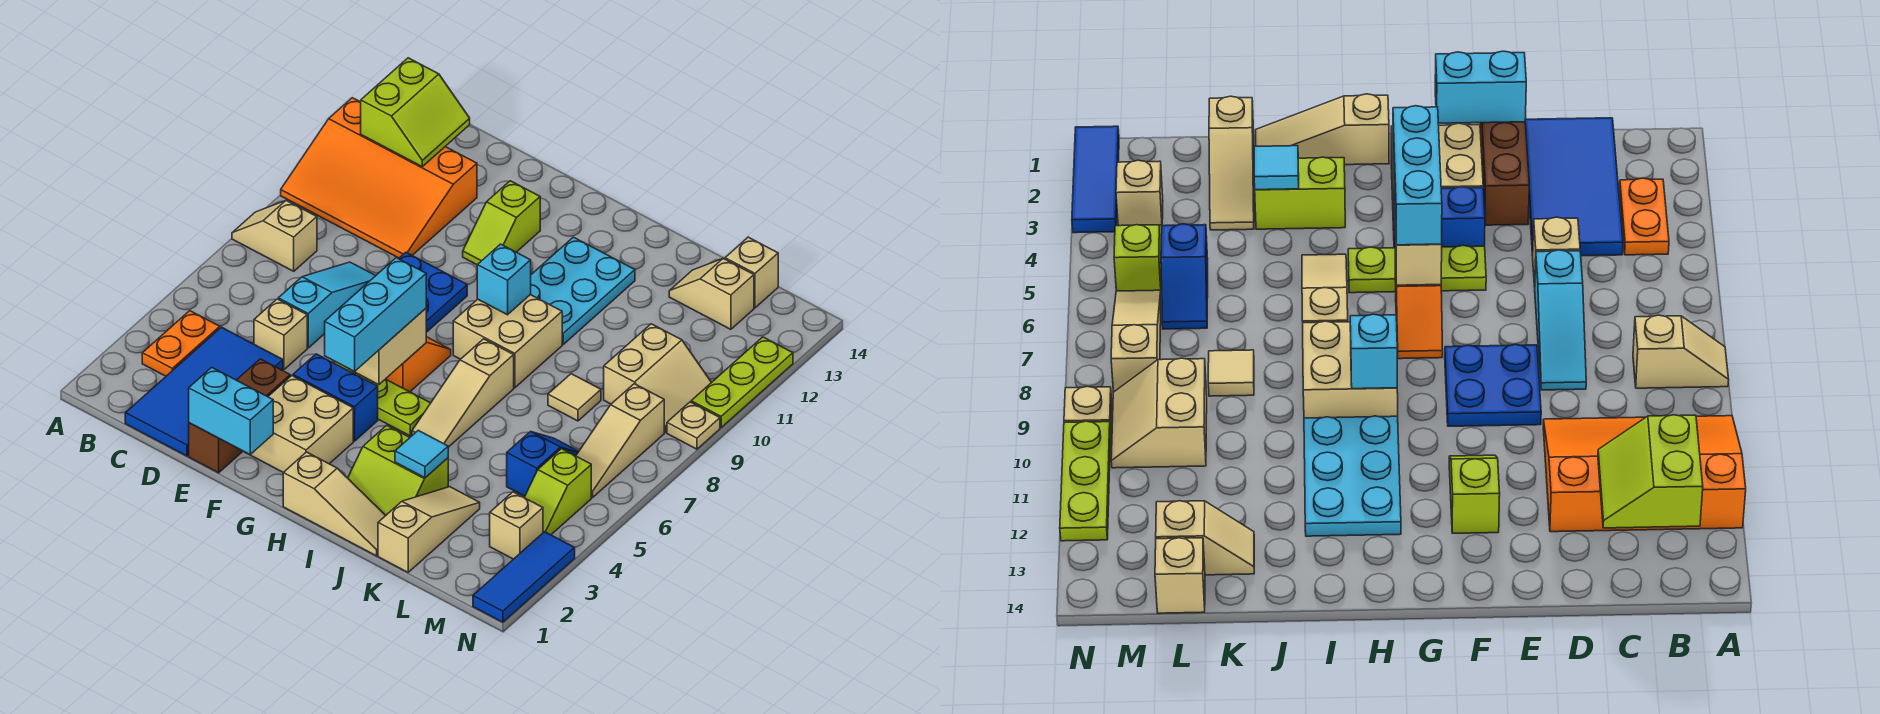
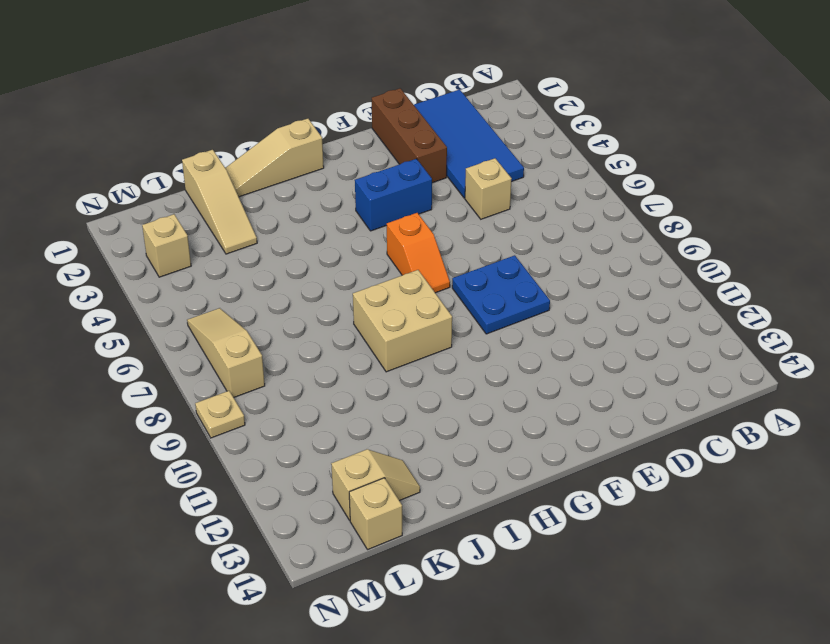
none -> tan slope A8:B8 level 1 top B
none -> orange slope A10:D12 level 1 top 12
none -> orange plate B3:B4 level 1
none -> cyan slope D6:D8 level 1 top 6

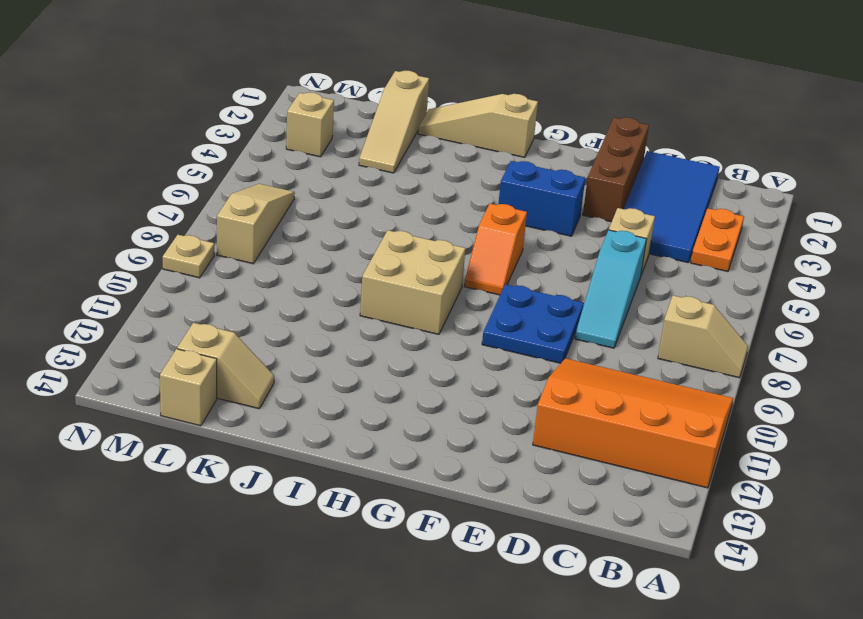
none -> tan brick F2:G3 level 1
none -> lime plate F5:H5 level 1
none -> lime slope F11:F12 level 1 top 12
none -> cyan plate H10:I12 level 1

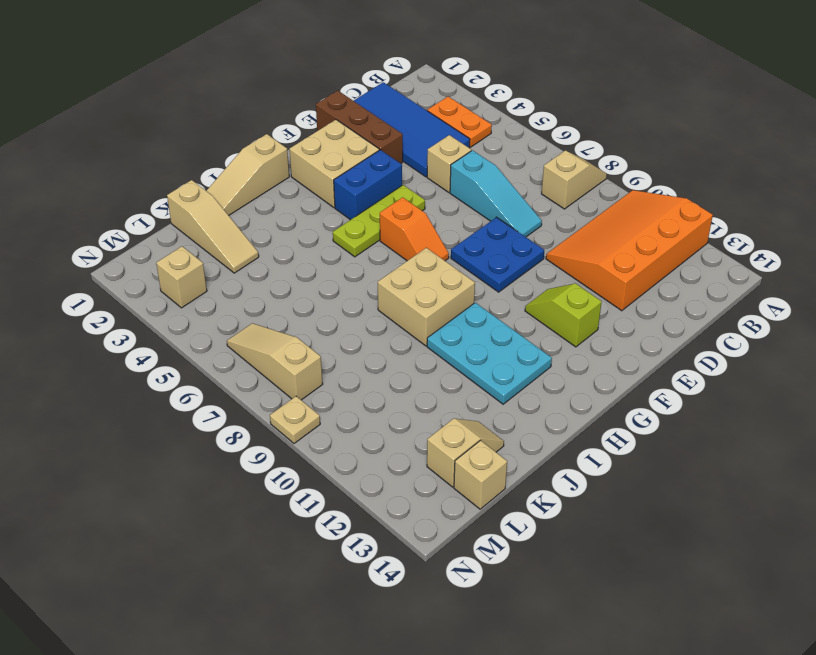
none -> lime slope I2:J3 level 1 top 3
none -> tan slope I5:I7 level 1 top 7
none -> tan tile K8 level 1
none -> blue slope L5:L6 level 1 top 5

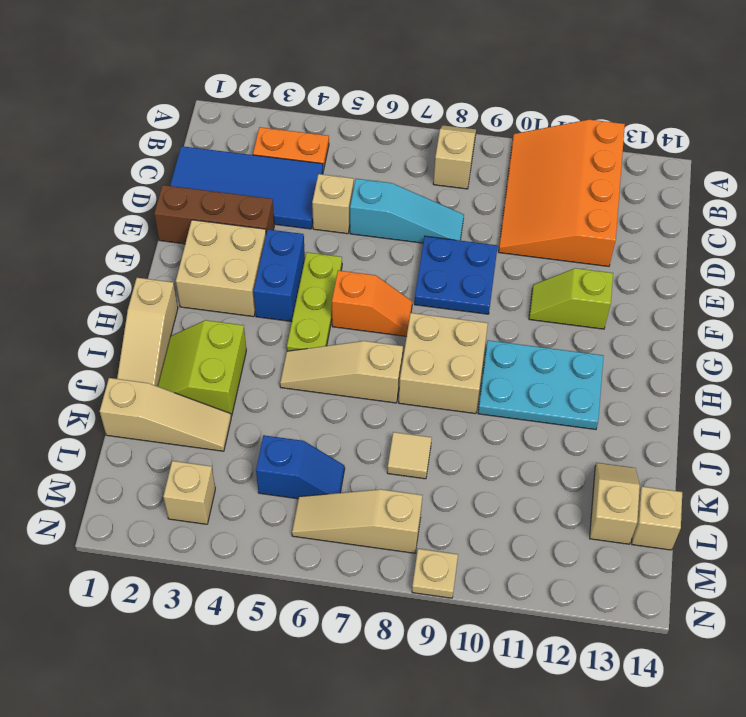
none -> tan slope L9:M10 level 1 top L
none -> lime slope M4:M5 level 1 top 5
none -> blue tile N1:N3 level 1
none -> lime plate N10:N12 level 1

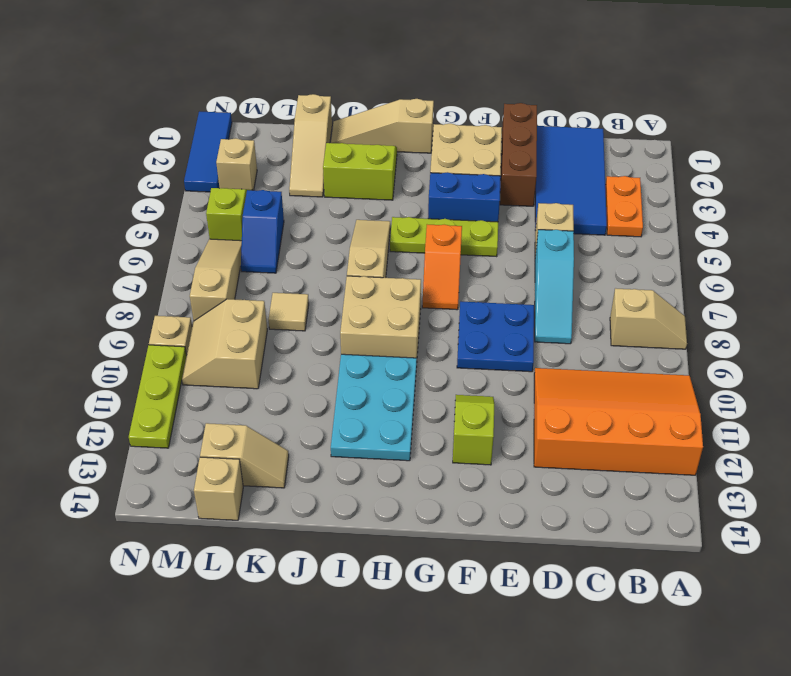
none -> lime slope B12:C13 level 2 top B
none -> cyan brick E1:F1 level 2
none -> tan brick G5:G6 level 2
none -> cyan brick H9 level 2

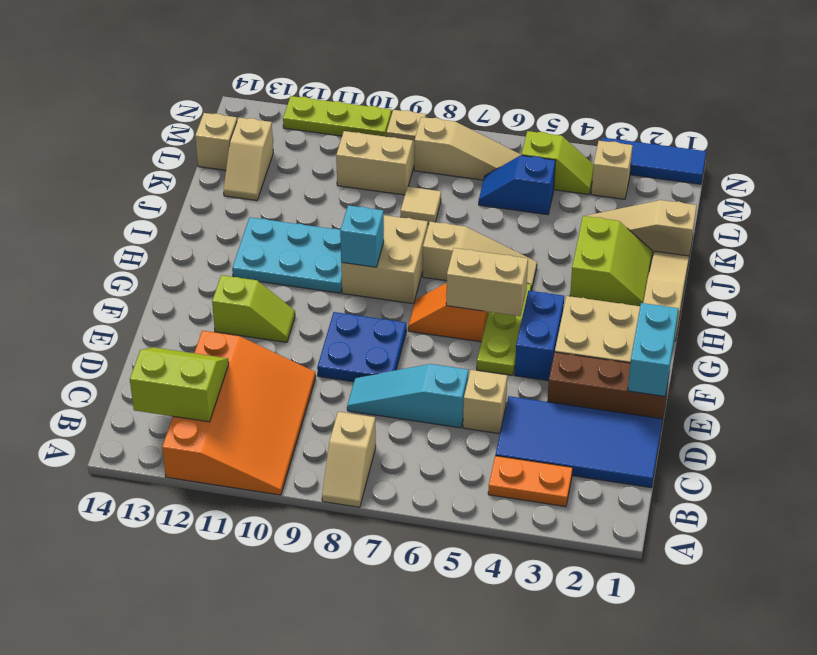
none -> cyan tile J3 level 2
none -> cyan brick G4:G6 level 3

